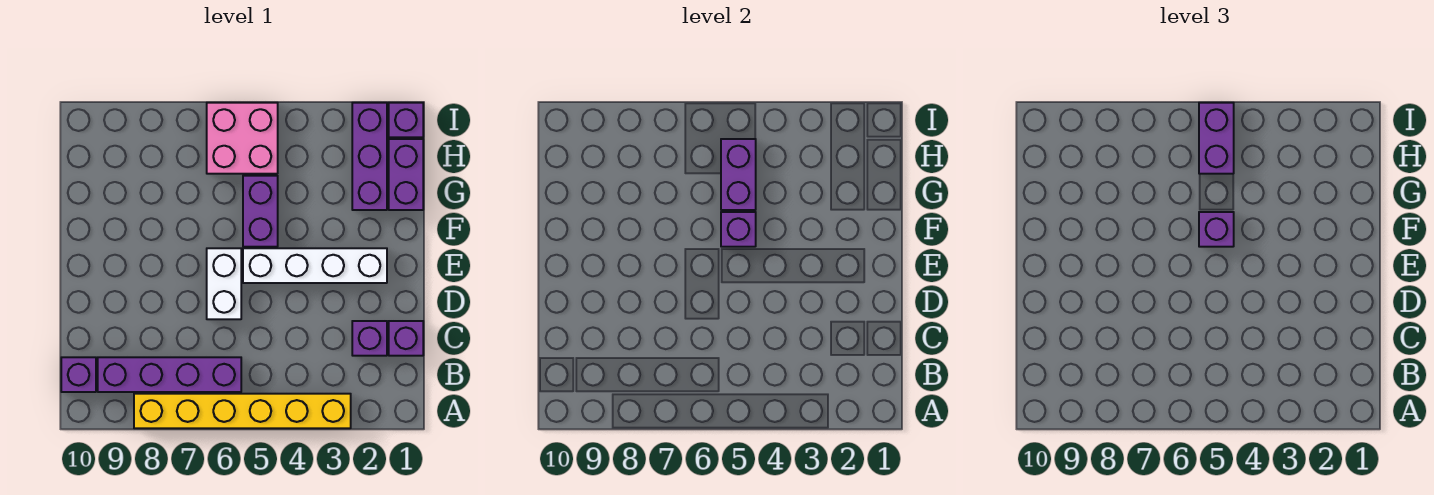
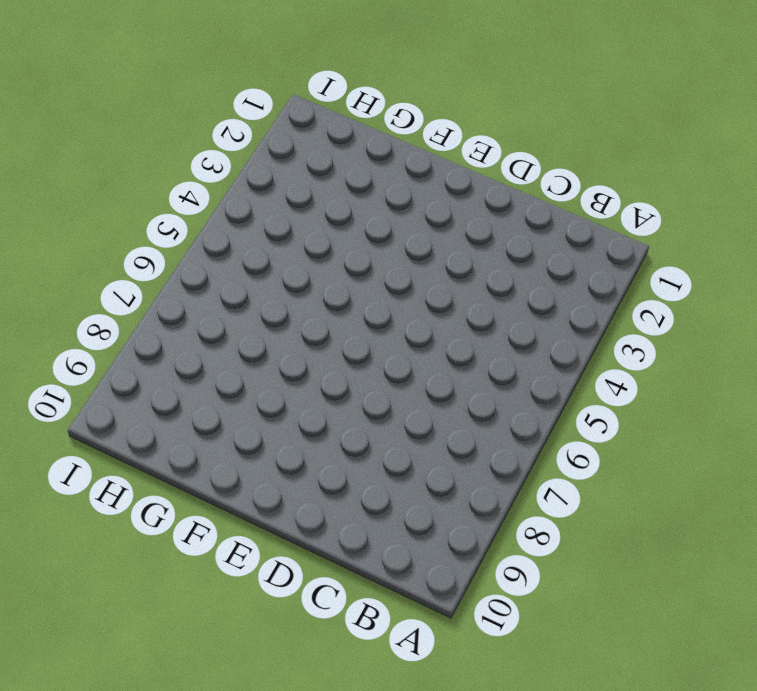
none -> yellow brick A3:A8 level 1
none -> purple brick B6:B9 level 1
none -> purple brick B10 level 1

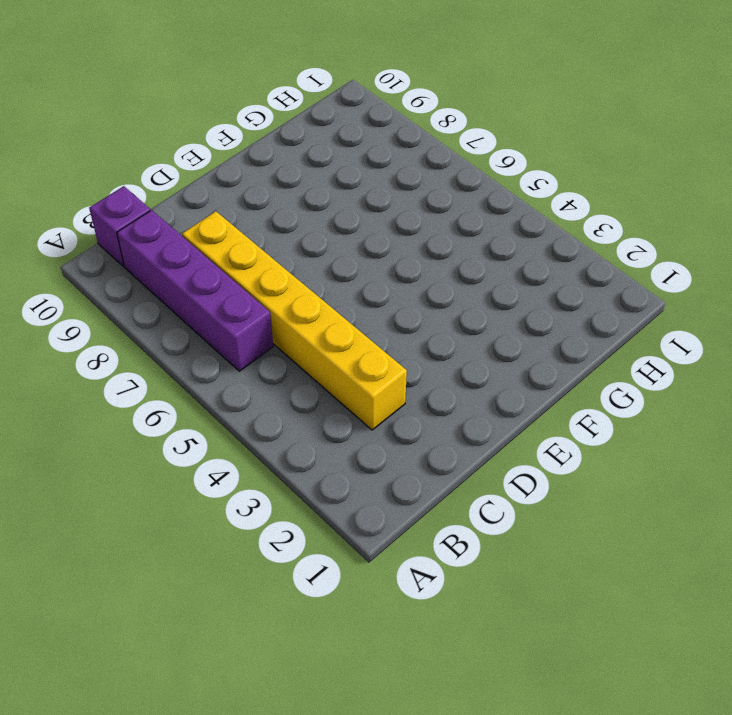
yellow brick C3:C8 level 1 -> yellow brick A3:A8 level 1
none -> purple brick C1 level 1
none -> purple brick C2 level 1
none -> white brick D6:E6 level 1

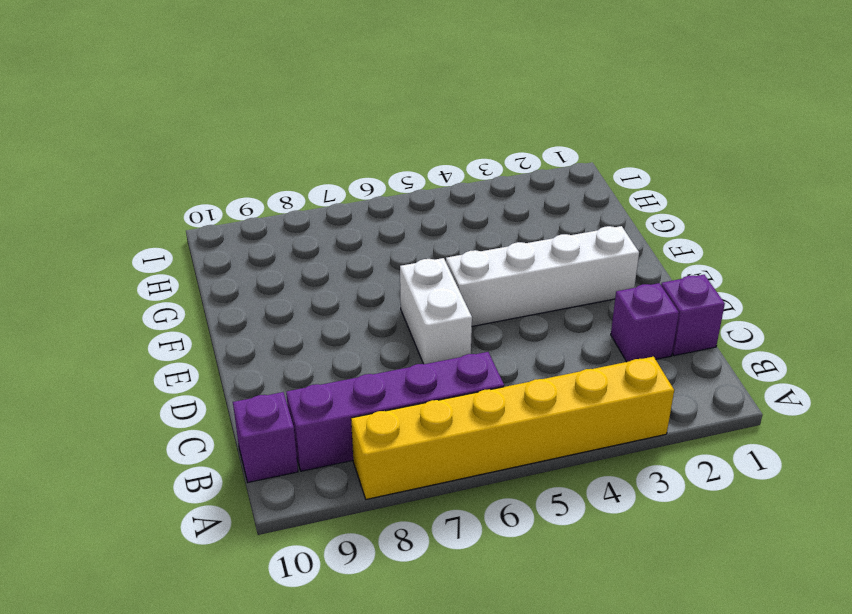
none -> purple brick F5:G5 level 1
none -> purple brick G1:H1 level 1
none -> purple brick G2:I2 level 1

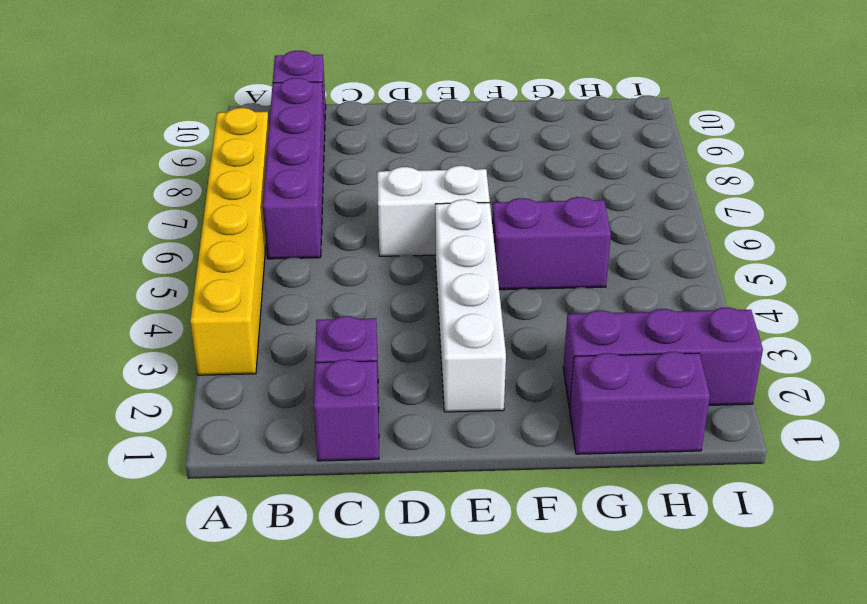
none -> pink brick H5:I6 level 1
none -> purple brick I1 level 1
none -> purple brick F5 level 2

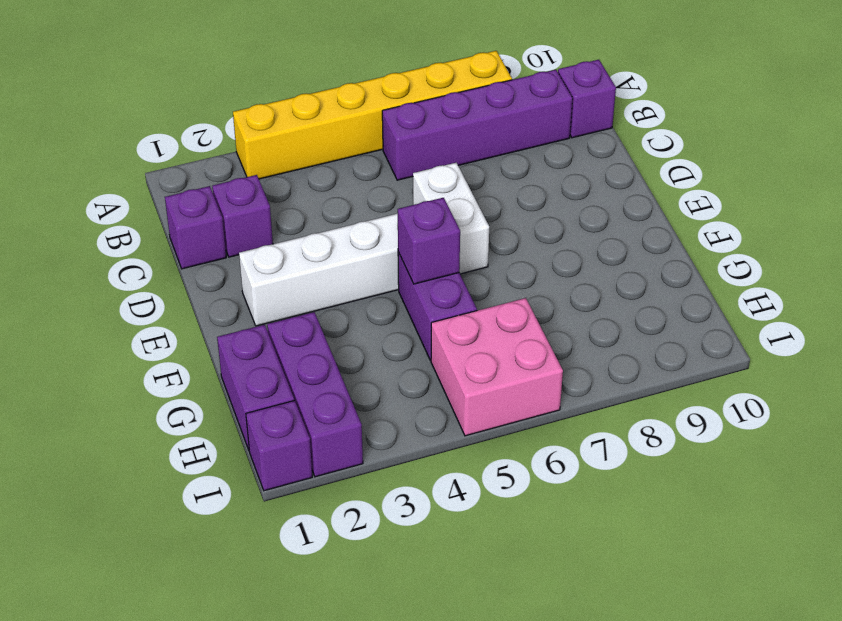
none -> purple brick G5:H5 level 2
none -> purple brick F5 level 3
none -> purple brick H5:I5 level 3

